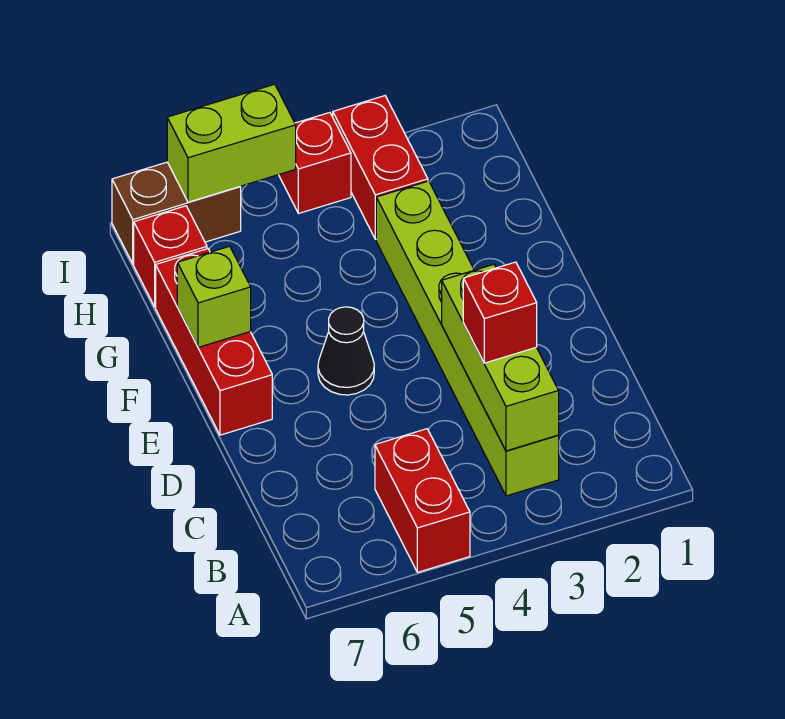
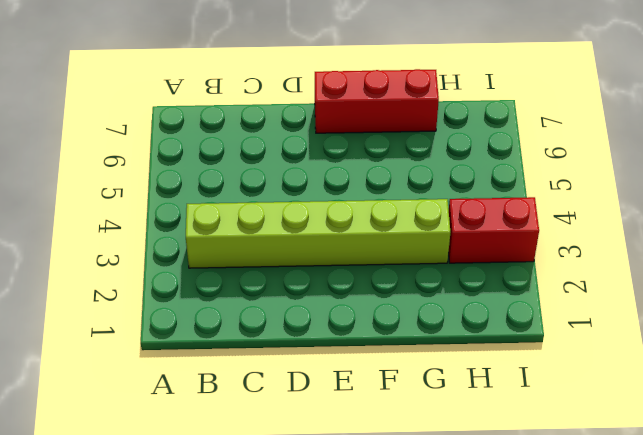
none -> red brick A5:B5 level 1
none -> black cone E5 level 1
none -> red brick H7 level 1

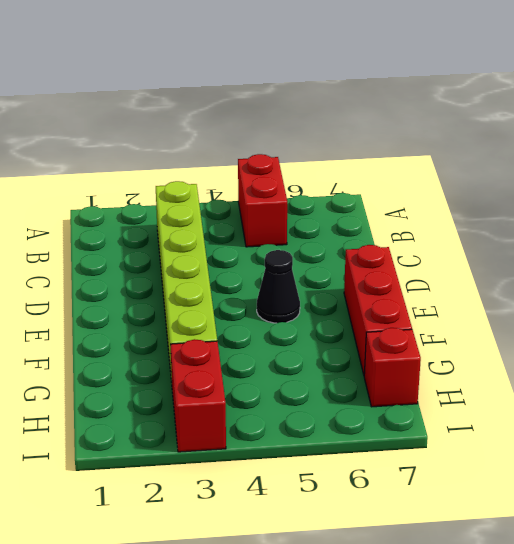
none -> red brick I4 level 1
none -> brown brick I6:I7 level 1
none -> lime brick B3:D3 level 2

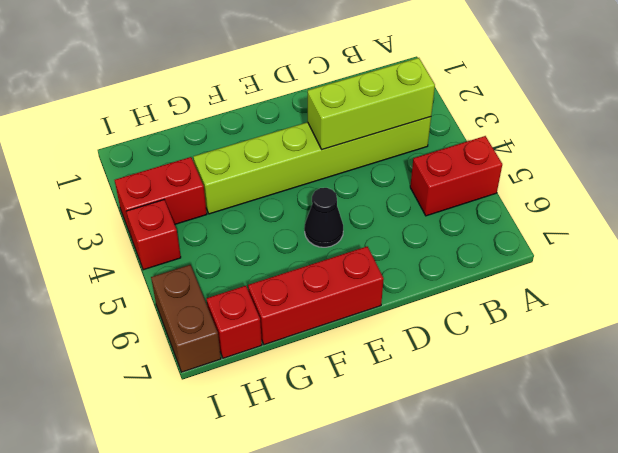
none -> lime brick F7 level 2
none -> lime brick I5:I6 level 2
none -> red brick C3 level 3

